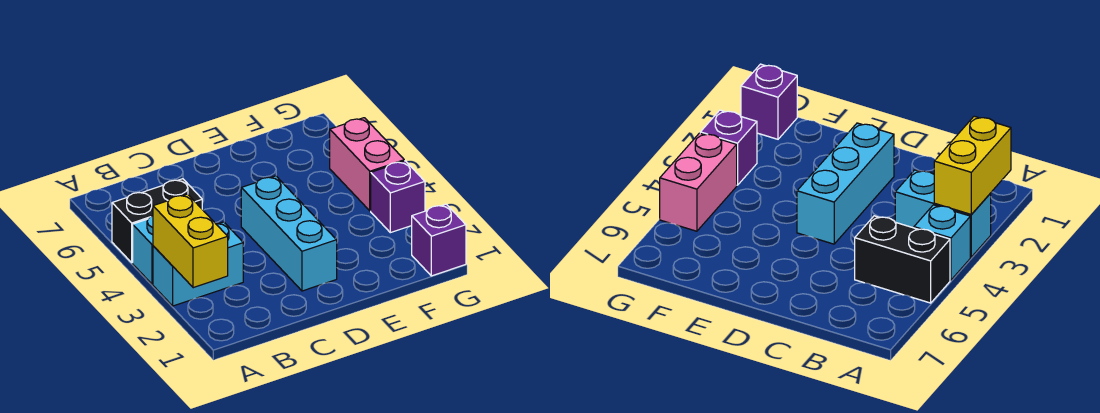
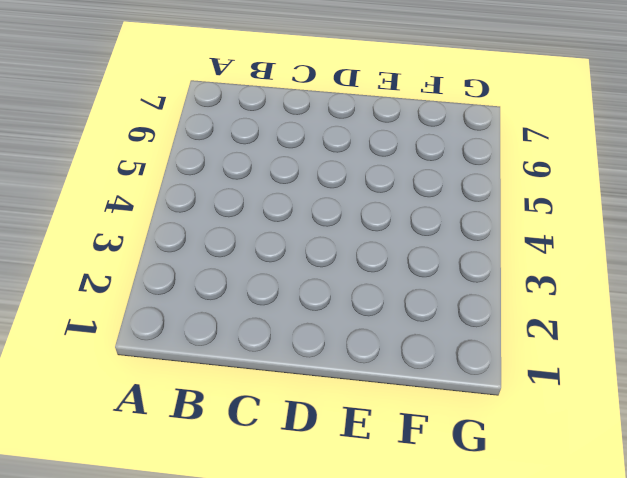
none -> cyan brick A3:B3 level 1
none -> cyan brick A4 level 1

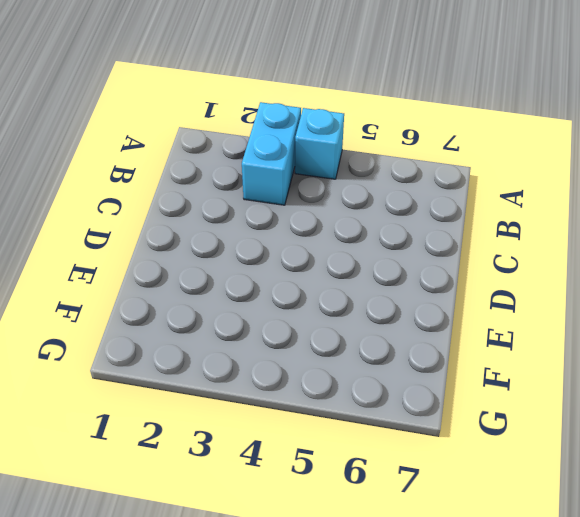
none -> black brick A5:B5 level 1
none -> cyan brick D2:D4 level 1

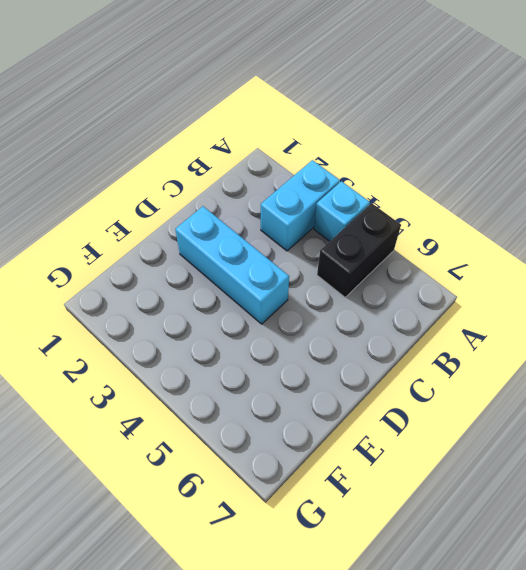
none -> purple brick G1 level 1
none -> purple brick G3 level 1

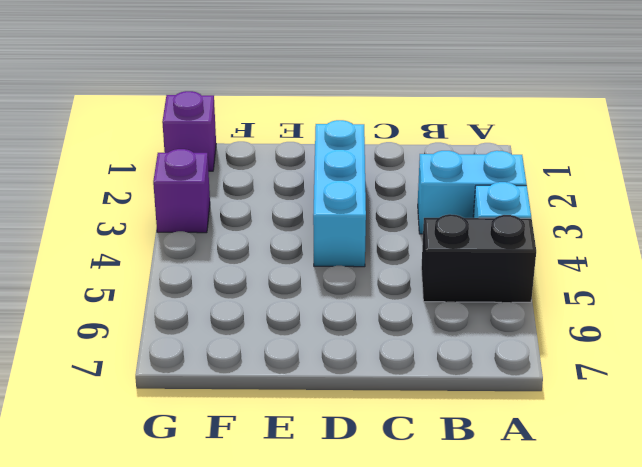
none -> pink brick G4:G5 level 1
none -> yellow brick A2:A3 level 2

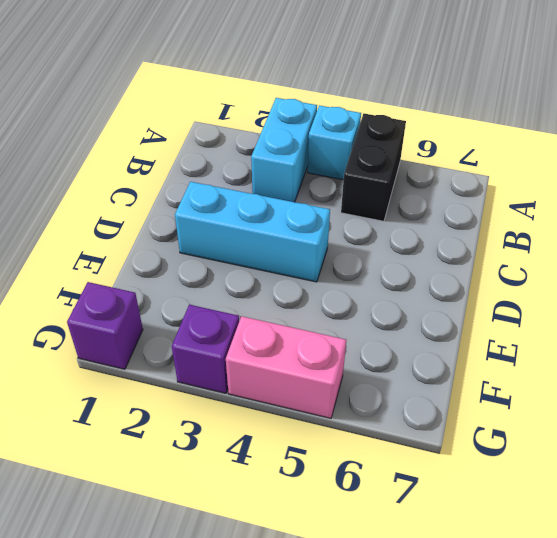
none -> yellow brick A2:A3 level 2

